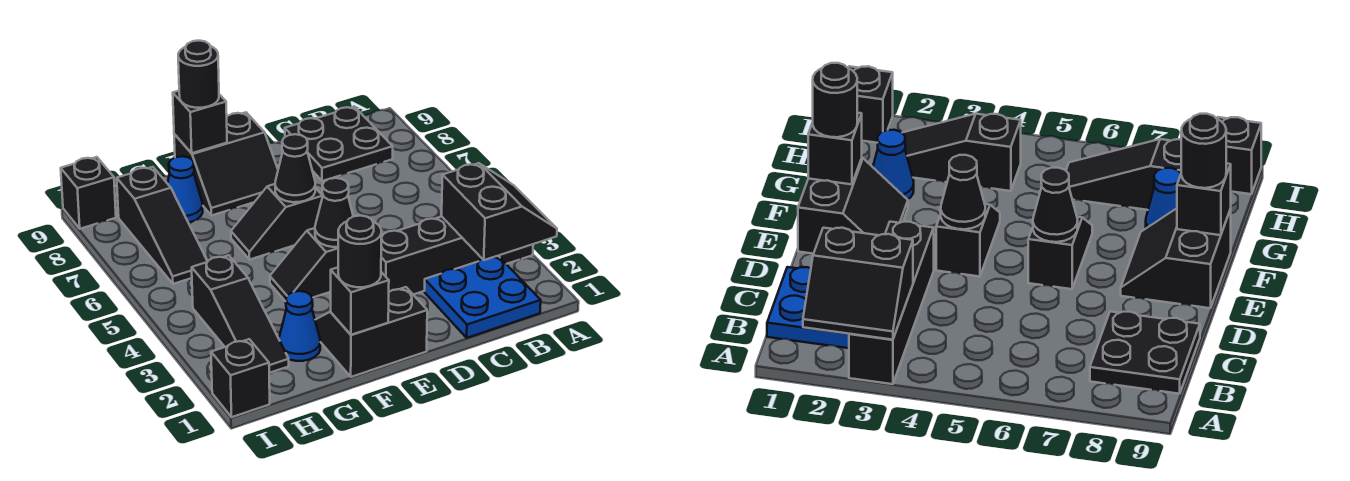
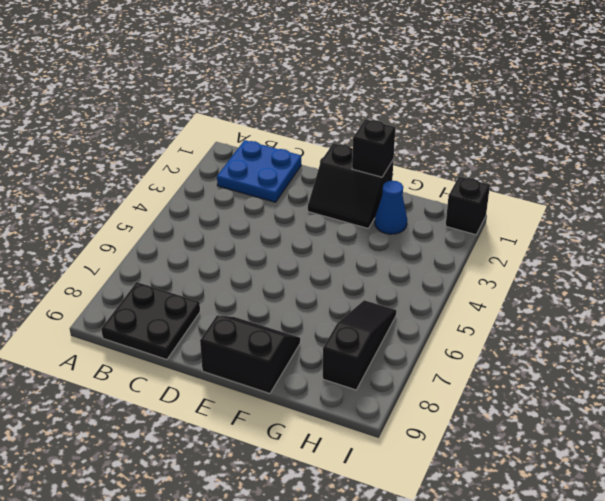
none -> black brick A3:D3 level 1
none -> black slope E4:F4 level 1 top E
none -> black slope E6:F6 level 1 top E

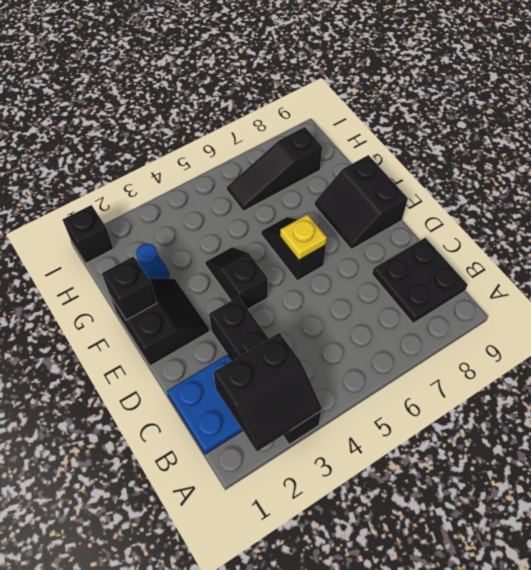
yellow plate E6 level 2 -> black cone E6 level 2
none -> blue cone G8 level 1
none -> black slope H2:H4 level 1 top 4
none -> black brick I9 level 1

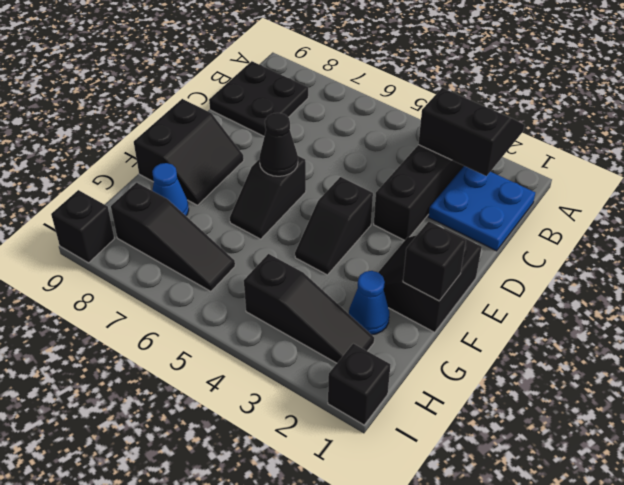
none -> black cone E4 level 2
none -> black brick F9 level 2
none -> black round brick F1 level 3

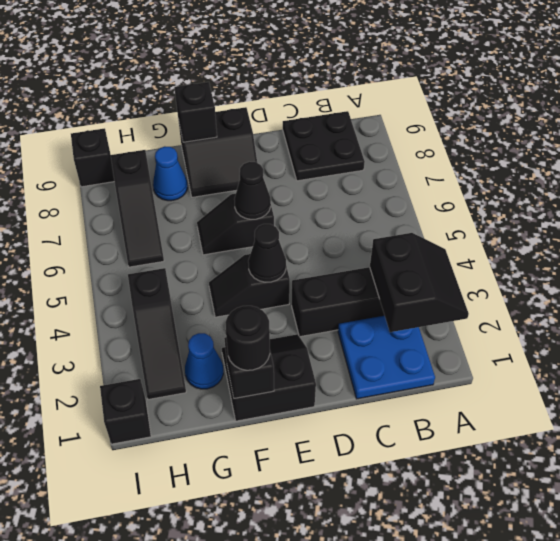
none -> black round brick F9 level 3

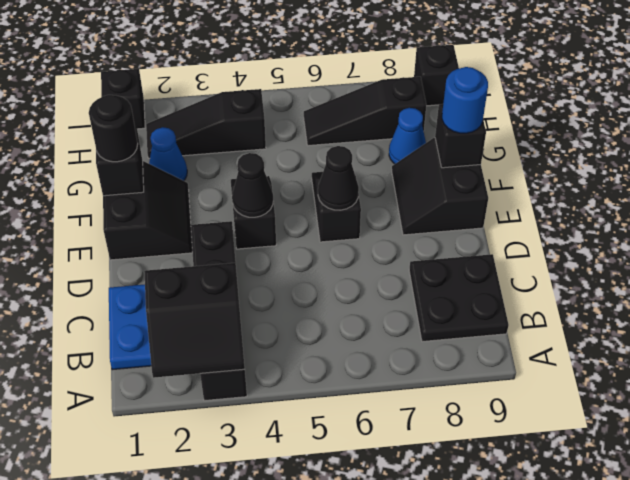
blue round brick F9 level 3 -> black round brick F9 level 3

